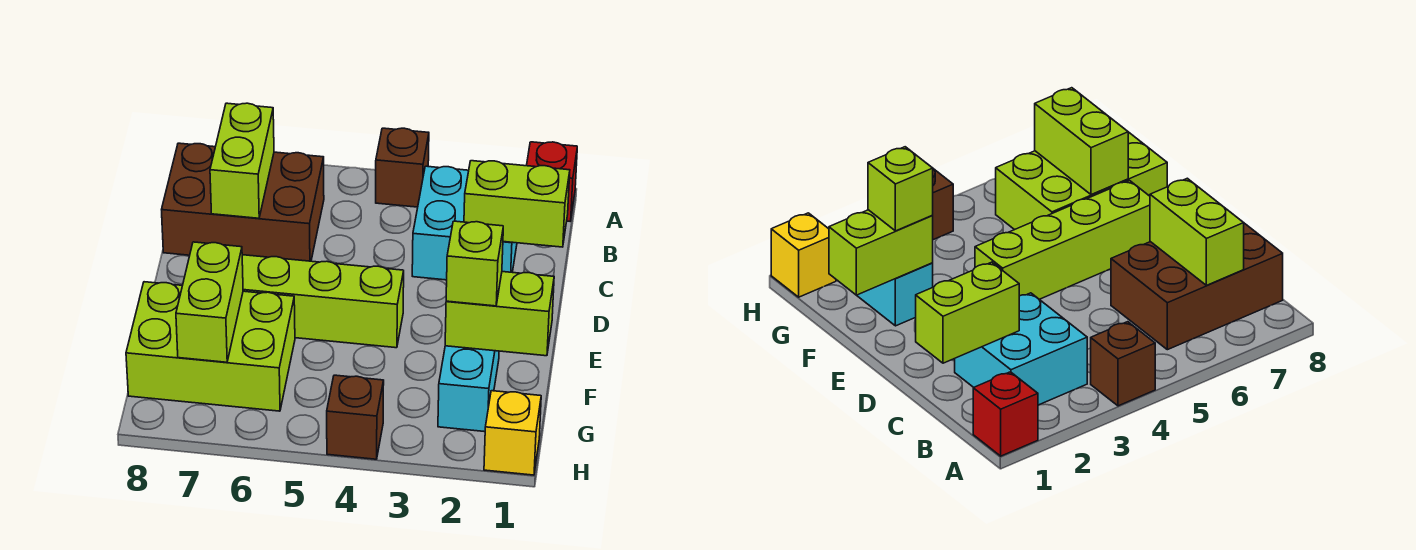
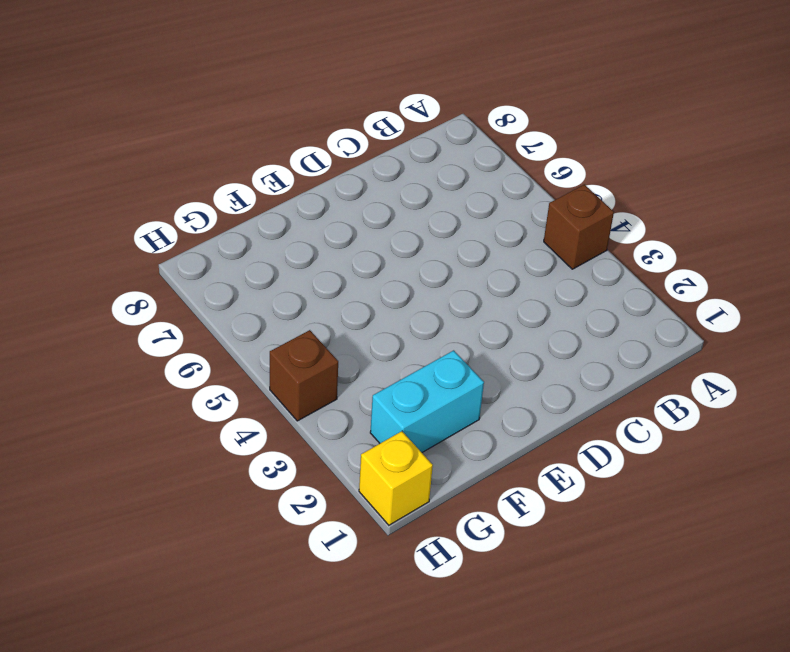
none -> red brick A1 level 1
none -> cyan brick B2:C3 level 1
none -> brown brick B6:C8 level 1

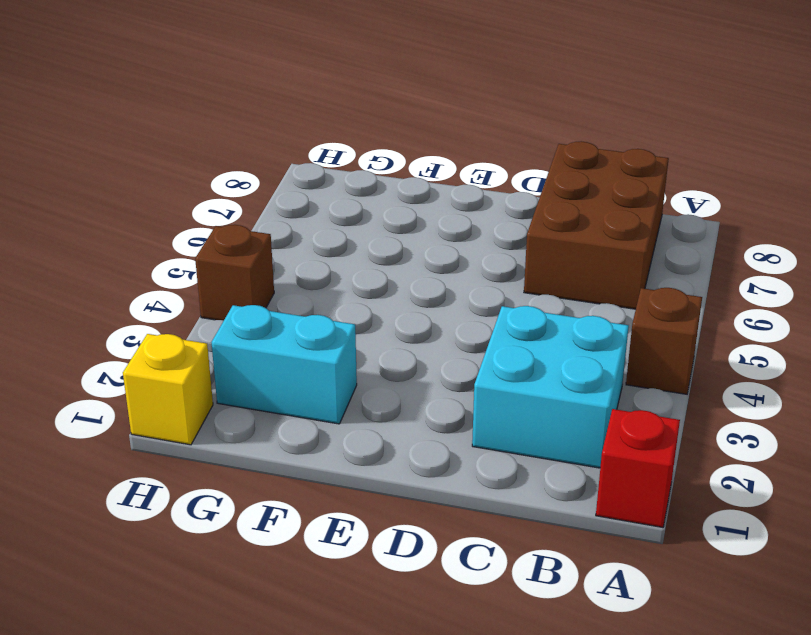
none -> lime brick E4:E7 level 1
none -> lime brick F6:G8 level 1
none -> lime brick B7:C7 level 2

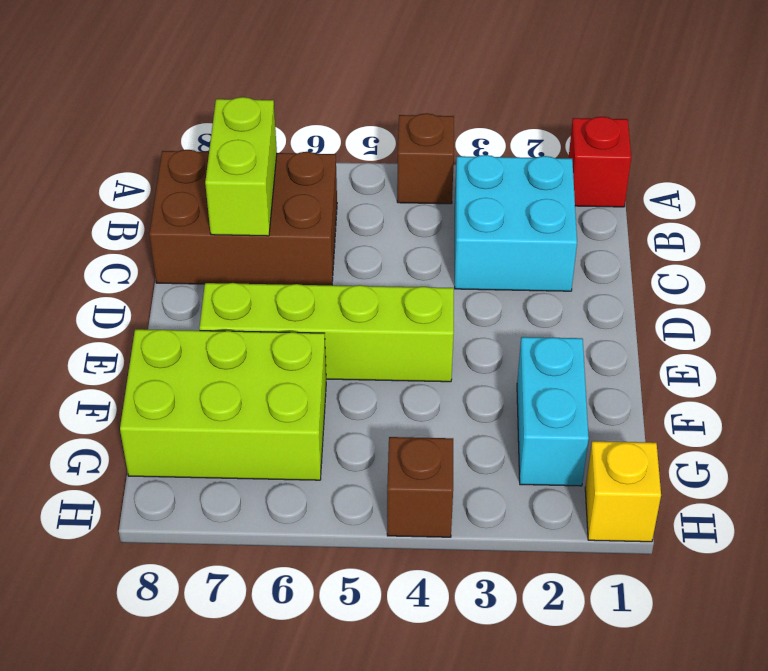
none -> lime brick C1:C2 level 2
none -> lime brick F1:F2 level 2
none -> lime brick F7:G7 level 2

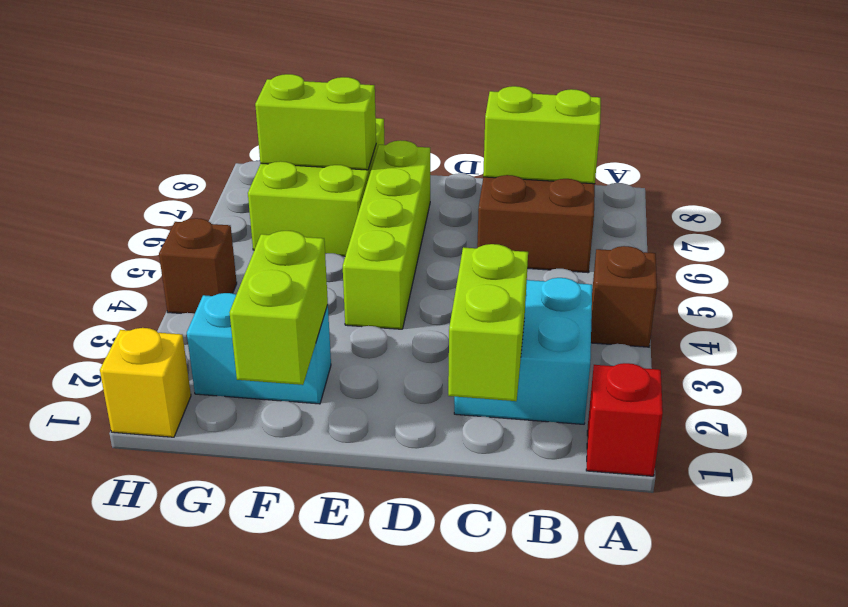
none -> lime brick F2 level 3

